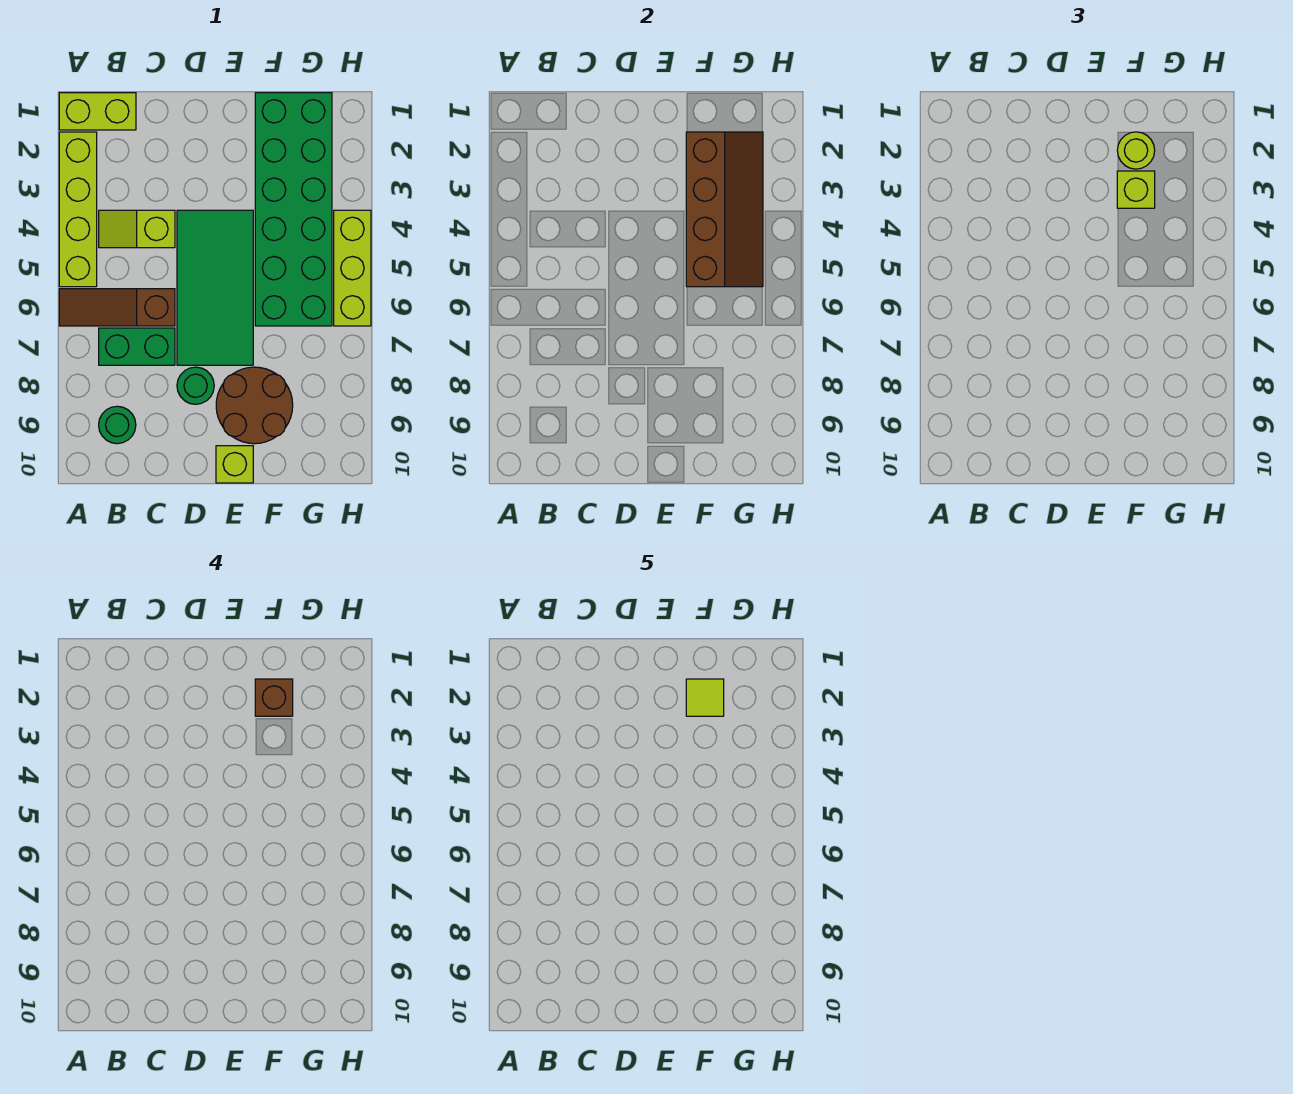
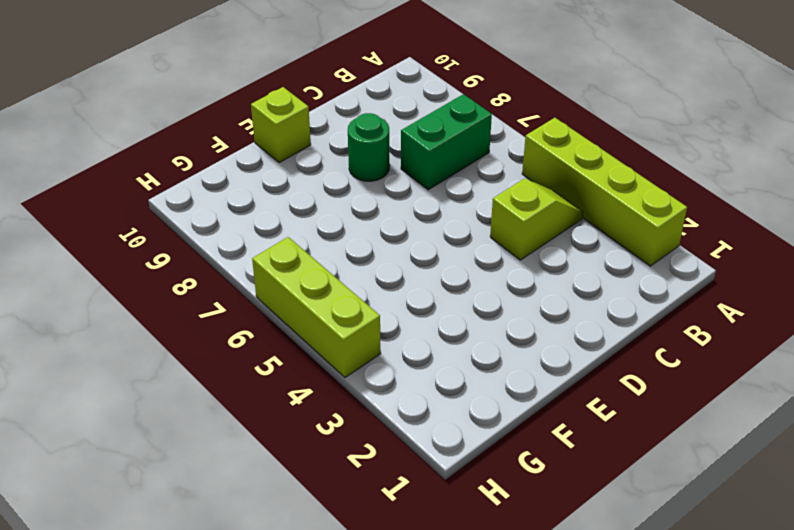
none -> lime brick A1:B1 level 1
none -> brown slope A6:C6 level 1 top C
none -> green round brick B9 level 1

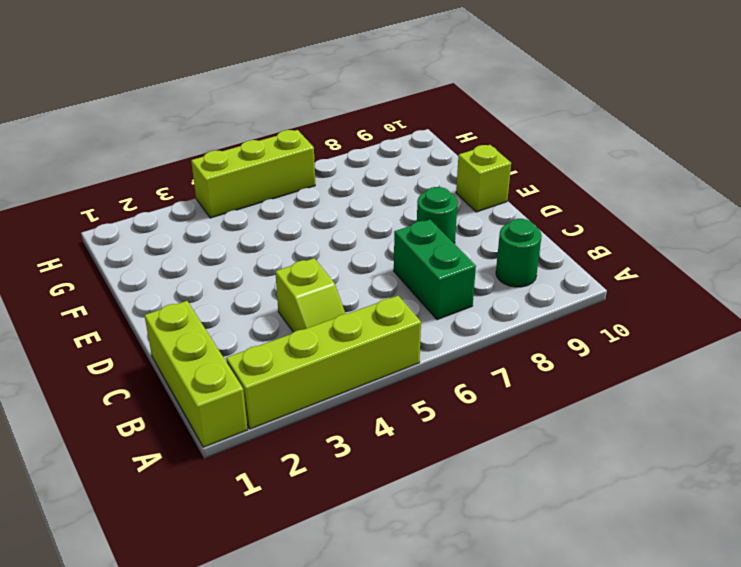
lime brick A1:C1 level 1 -> lime brick A1:B1 level 1
none -> brown slope A6:C6 level 1 top C
none -> green tile D4:E7 level 1
none -> brown round brick E8:F9 level 1

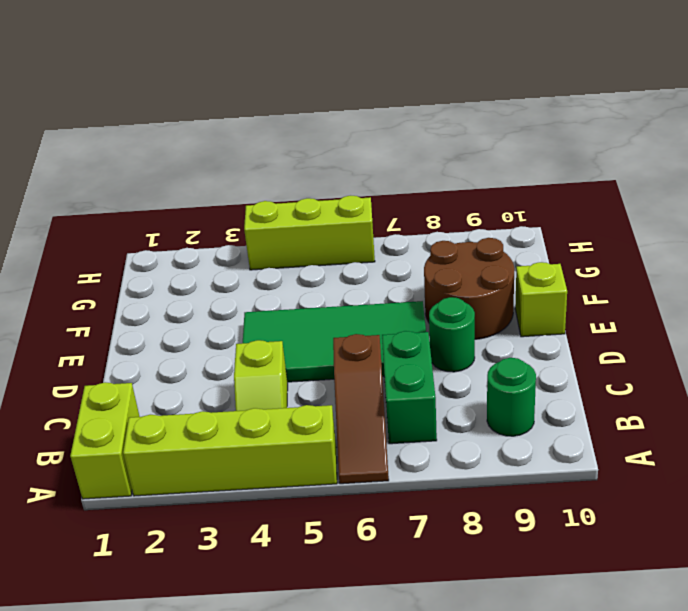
none -> green brick F1:G6 level 1
none -> brown slope F2:G5 level 2 top F
none -> lime round brick F2 level 3

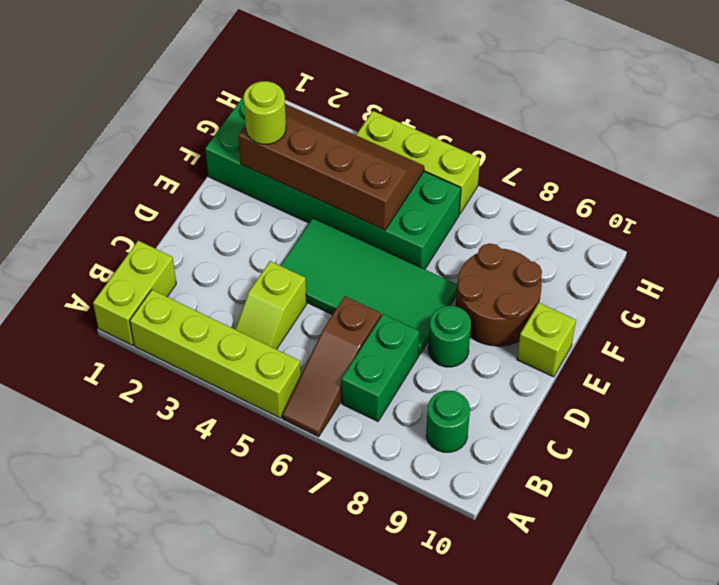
none -> lime brick F3 level 3
none -> brown brick F2 level 4
none -> lime tile F2 level 5

